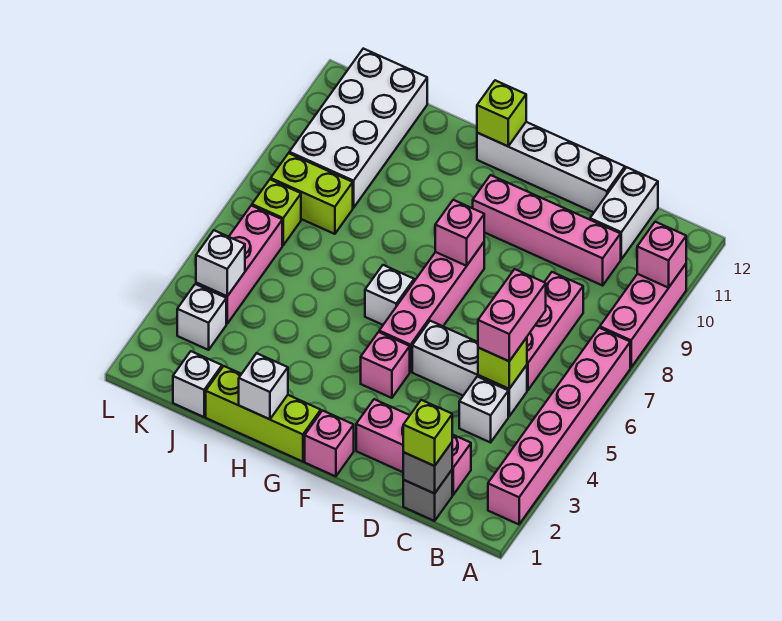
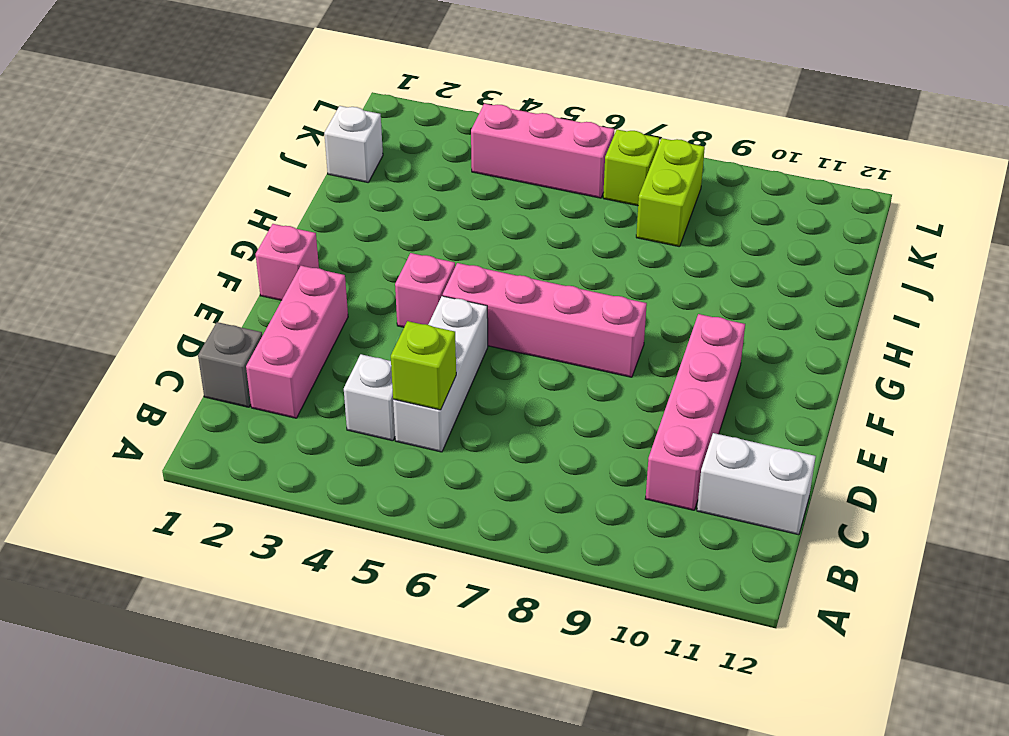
none -> pink brick A2:A7 level 1
none -> pink brick A8:A10 level 1
none -> pink brick C6:C8 level 1
none -> white brick D12:G12 level 1

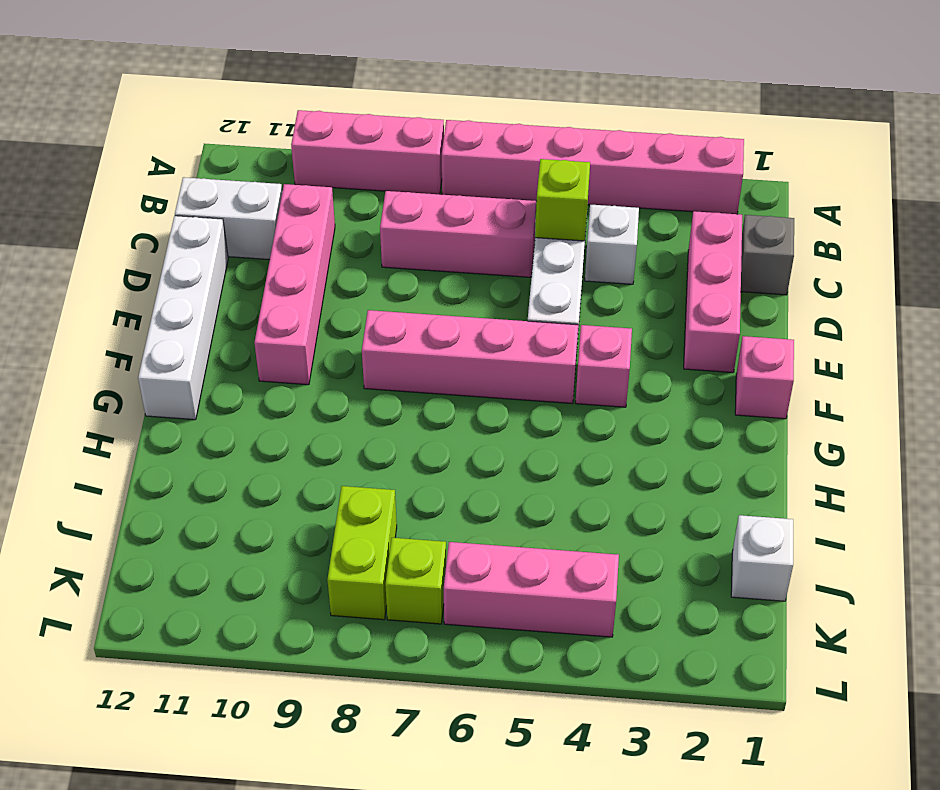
none -> lime brick G1:I1 level 1
none -> white brick G6 level 1
none -> white brick J9:K12 level 1
none -> white brick K3 level 1

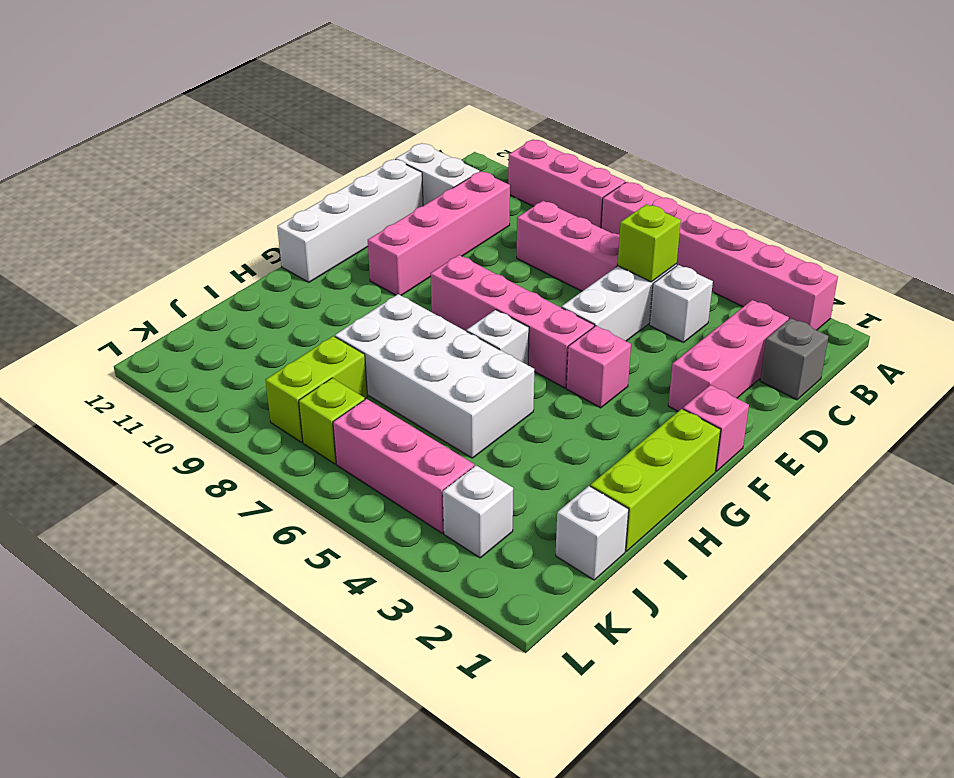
white brick H5:I8 level 1 -> white brick J9:K12 level 1
none -> pink brick A10 level 2
none -> grey brick C1 level 2
none -> pink brick F8 level 2
none -> lime brick G12 level 2

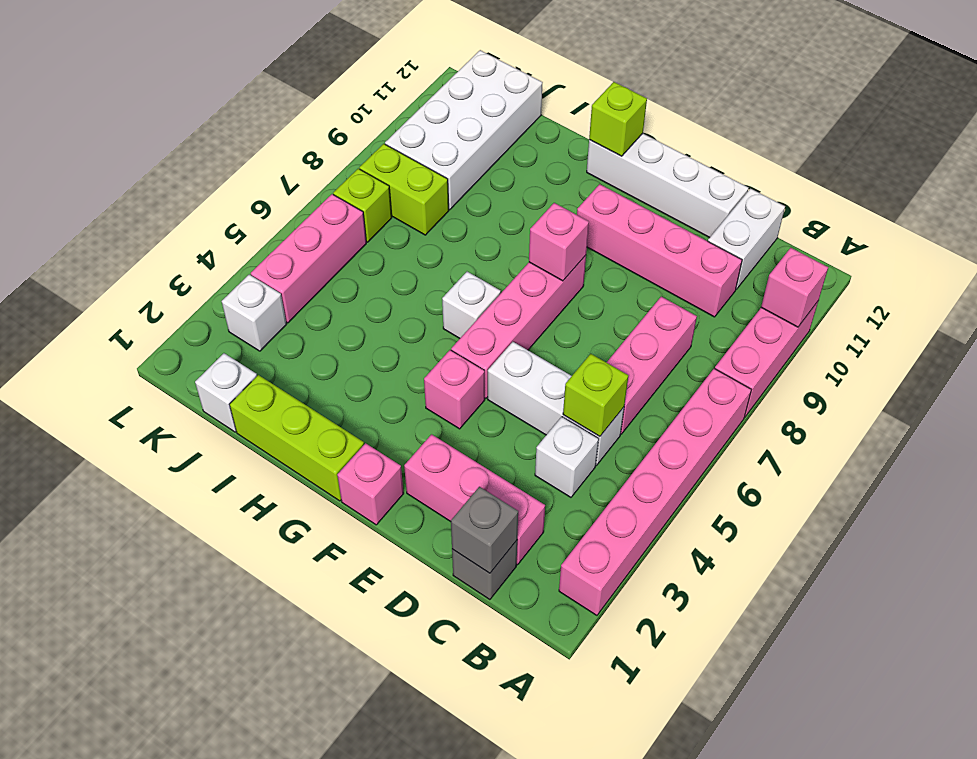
none -> white brick H1 level 2
none -> white brick K4 level 2
none -> lime brick C1 level 3
none -> pink brick C5:C6 level 3

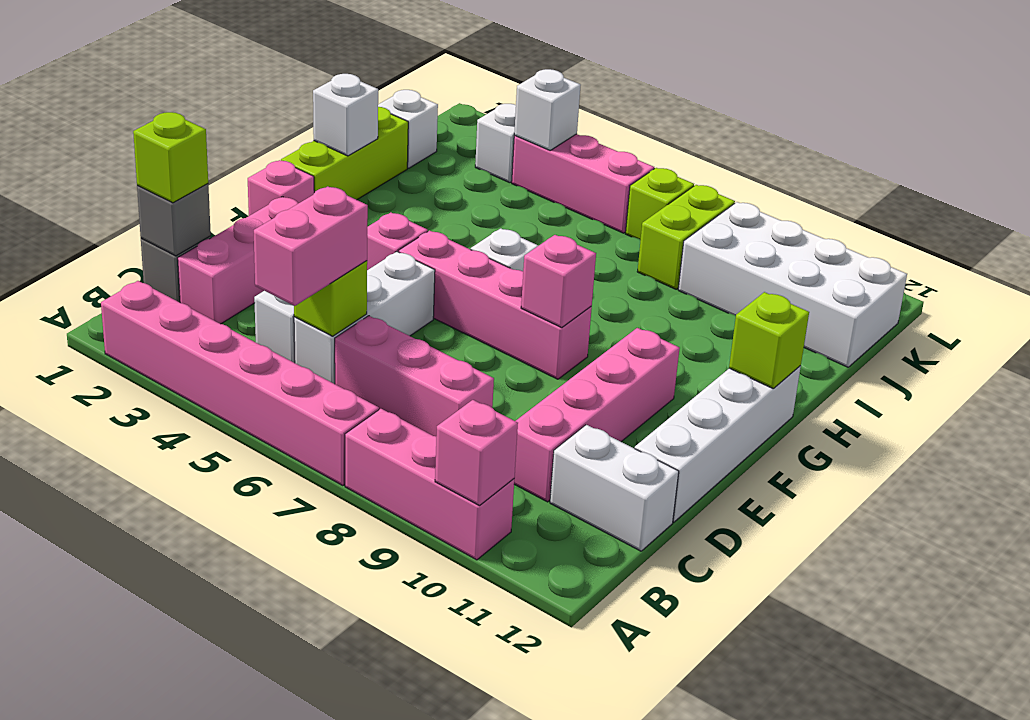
pink brick B5:C5 level 3 -> pink brick C5:C6 level 3

